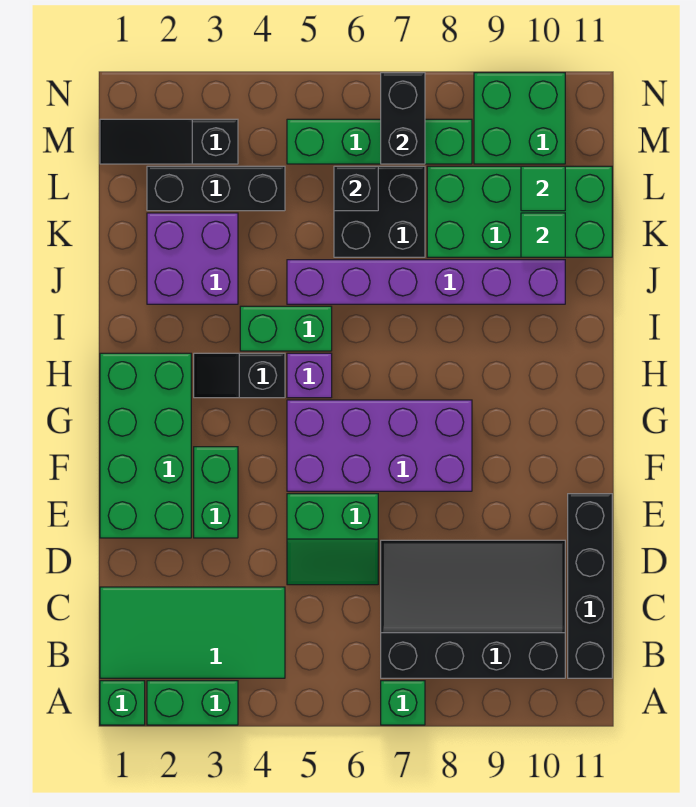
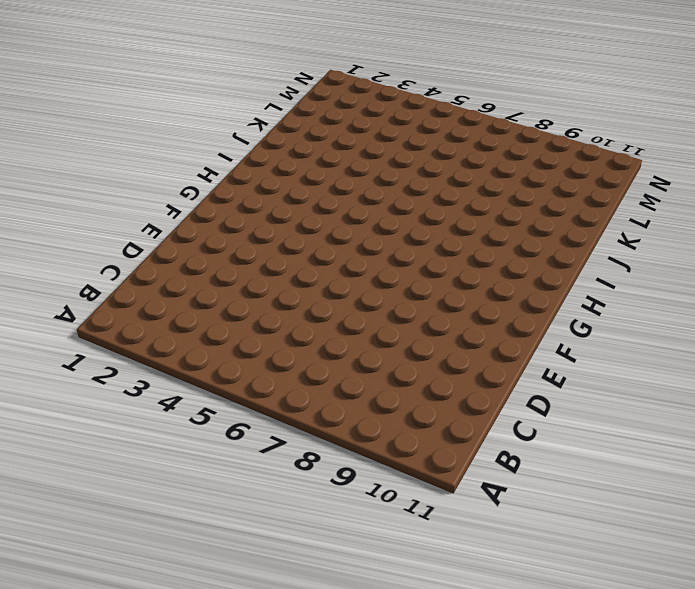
none -> green brick A1 level 1
none -> green brick A2:A3 level 1
none -> green brick A7 level 1

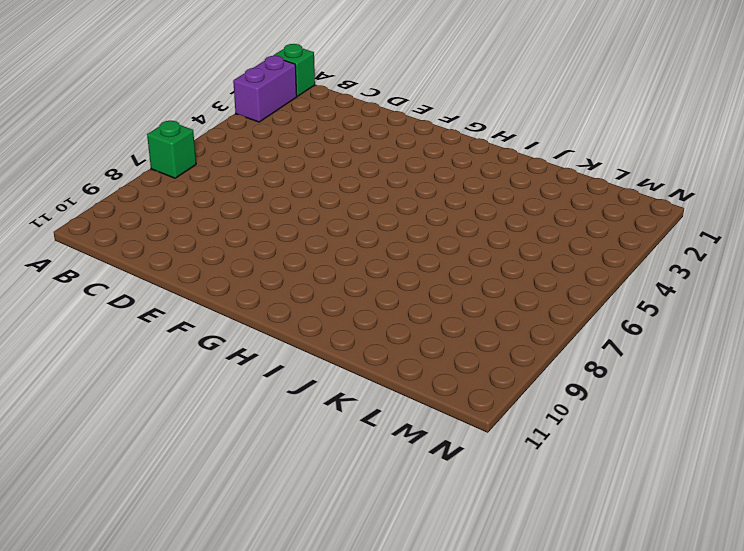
purple brick A2:A3 level 1 -> green brick A2:A3 level 1
none -> green tile B1:C4 level 1
none -> black slope B7:D10 level 1 top B
none -> black brick B11:E11 level 1

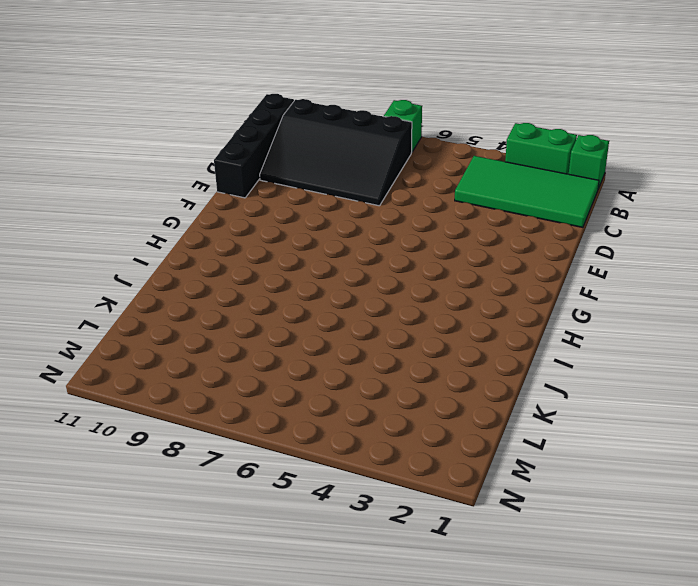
none -> green slope D5:E6 level 1 top E
none -> green brick E1:H2 level 1
none -> green brick E3:F3 level 1

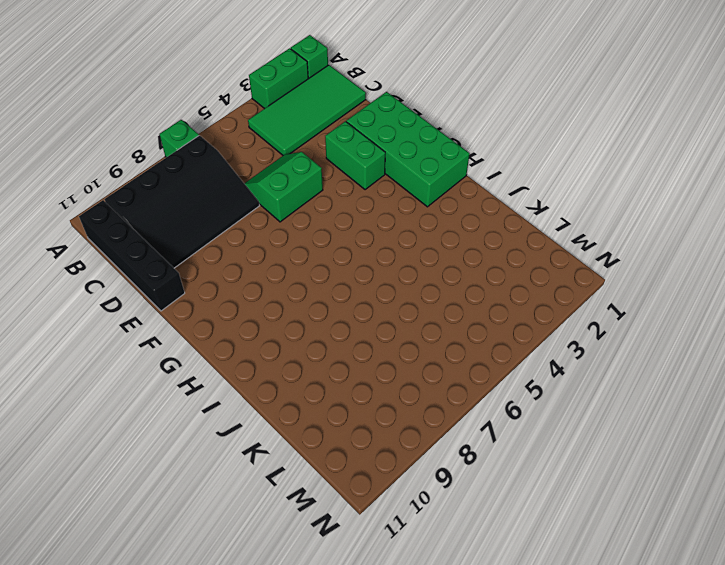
none -> purple brick F5:G8 level 1
none -> black slope H3:H4 level 1 top 4
none -> purple brick H5 level 1

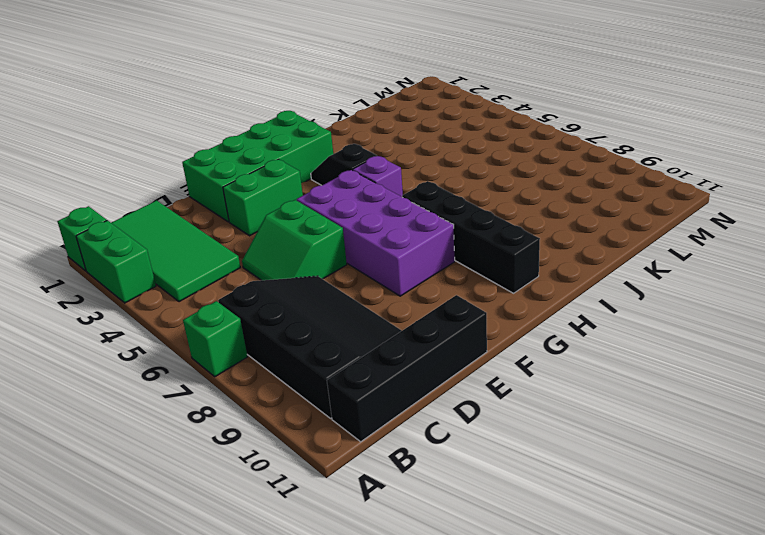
black brick H7:H10 level 1 -> none
none -> green brick I4:I5 level 1
none -> purple brick J2:K3 level 1
none -> purple brick J5:J10 level 1

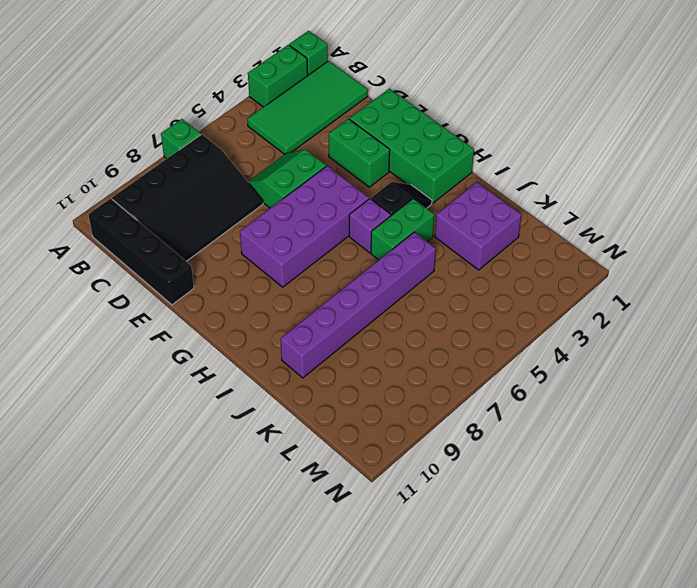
none -> black brick K6:L7 level 1
none -> green brick K8:L11 level 1
none -> black brick L2:L4 level 1

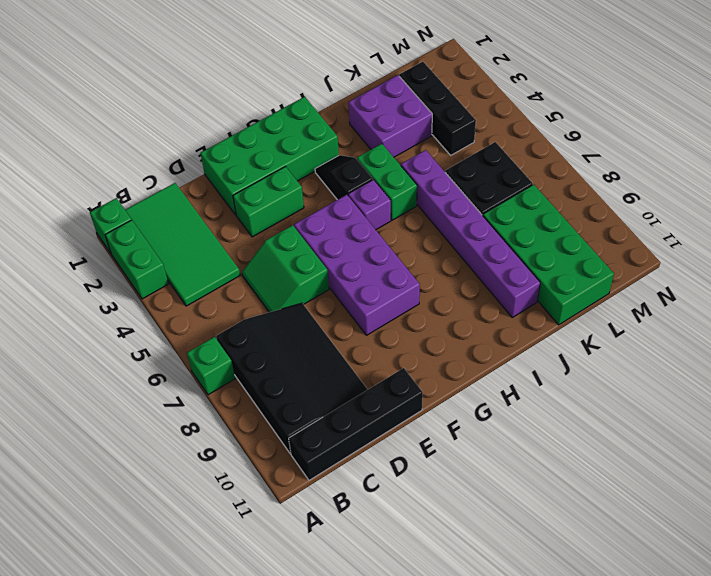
none -> black slope M1:M3 level 1 top 3
none -> green brick M5:M8 level 1
none -> green brick M9:N10 level 1

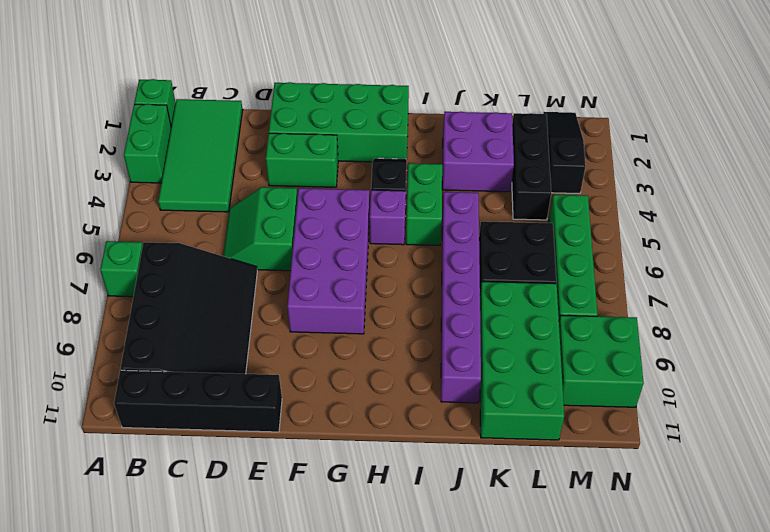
none -> green tile K10 level 2
none -> black brick L6 level 2
none -> green tile L10 level 2

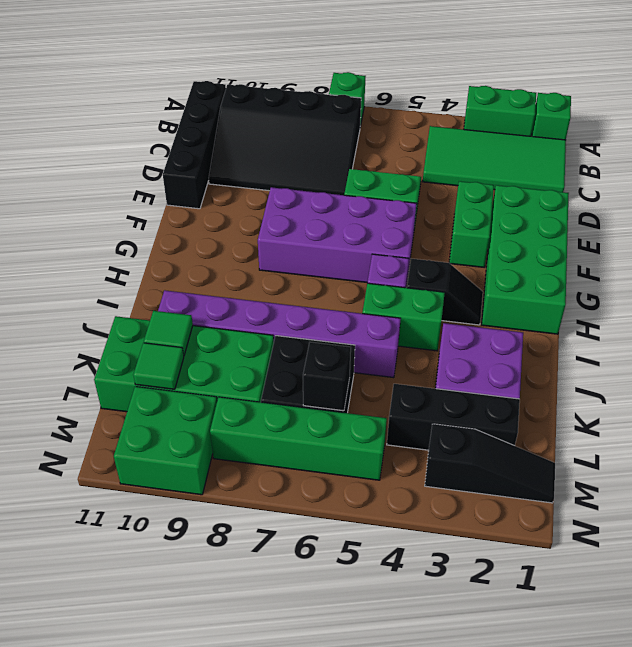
none -> black brick M7:N7 level 2

